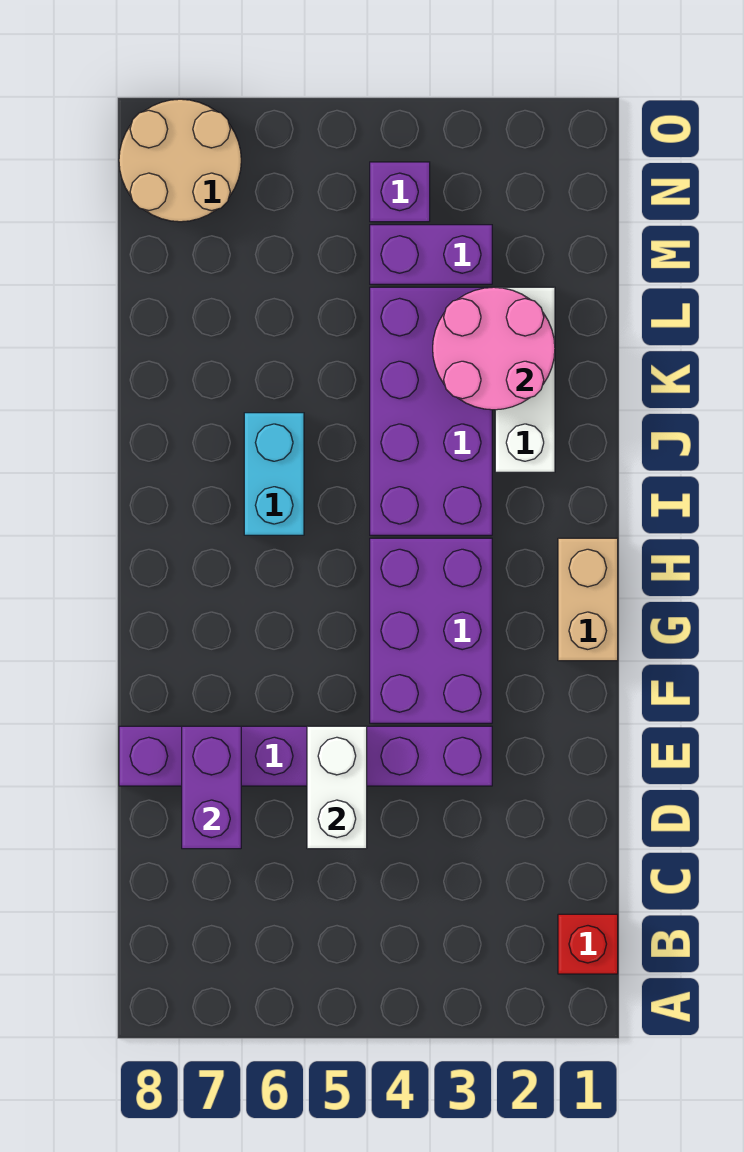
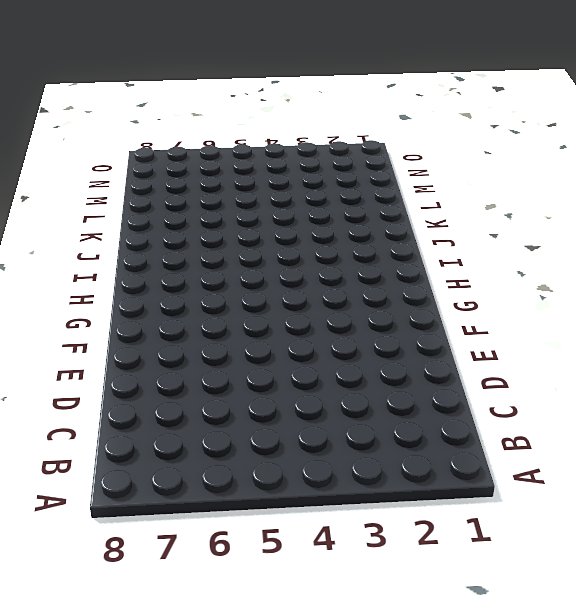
none -> red brick B1 level 1
none -> purple brick E3:E8 level 1
none -> purple brick F3:H4 level 1

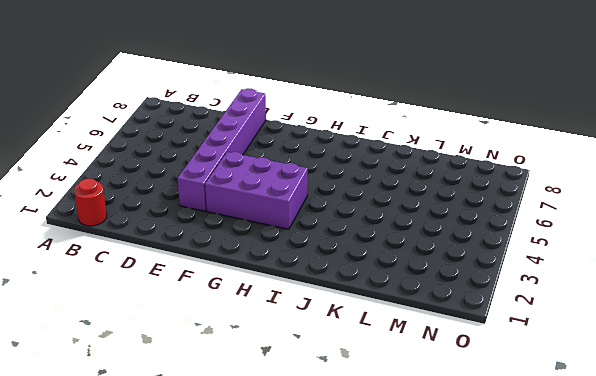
red round brick B1 level 1 -> red brick B1 level 1
none -> tan brick G1:H1 level 1
none -> purple brick I3:L4 level 1
none -> cyan brick I6:J6 level 1

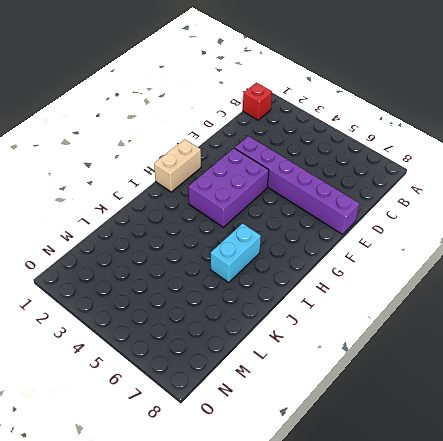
none -> purple brick I3:L4 level 1
none -> white brick J2:L2 level 1
none -> purple brick M3:M4 level 1

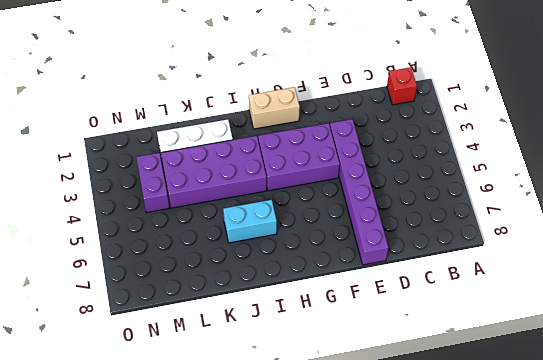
none -> purple brick N4 level 1
none -> tan round brick N7:O8 level 1
none -> white brick D5:E5 level 2

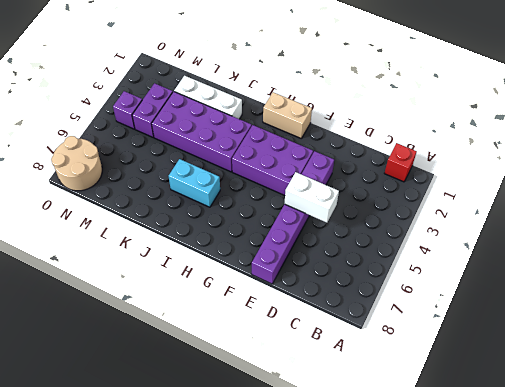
none -> purple brick D7:E7 level 2
none -> pink round brick K2:L3 level 2

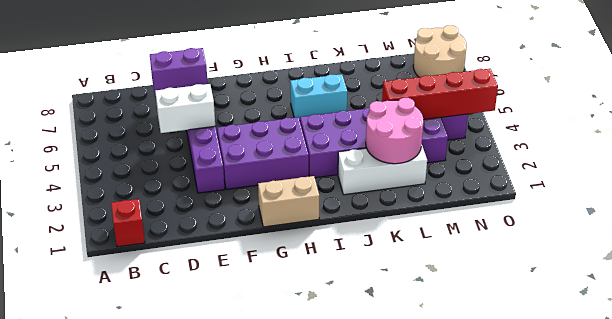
red brick L4:O4 level 2 -> none

